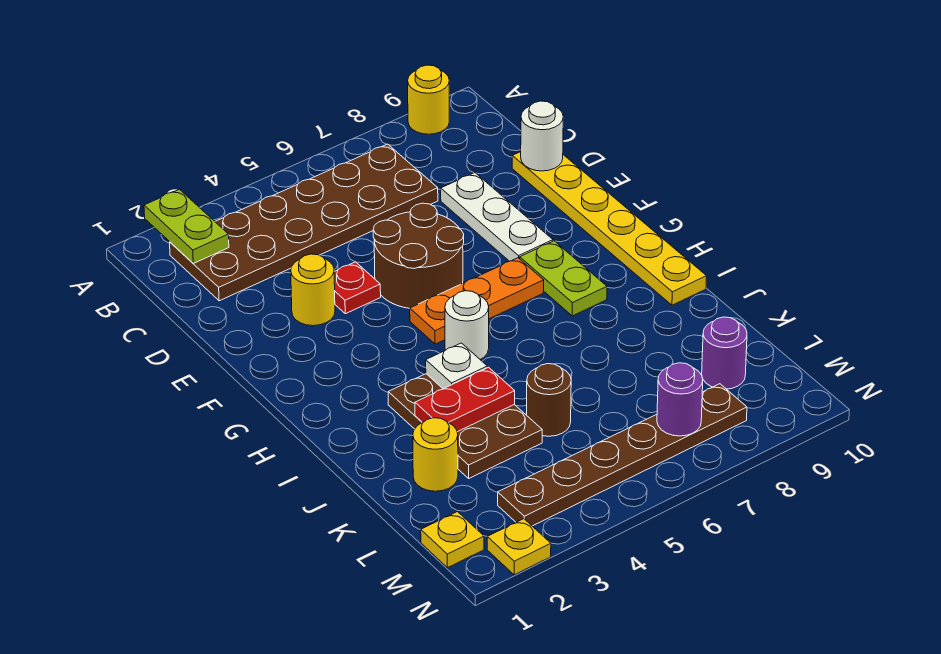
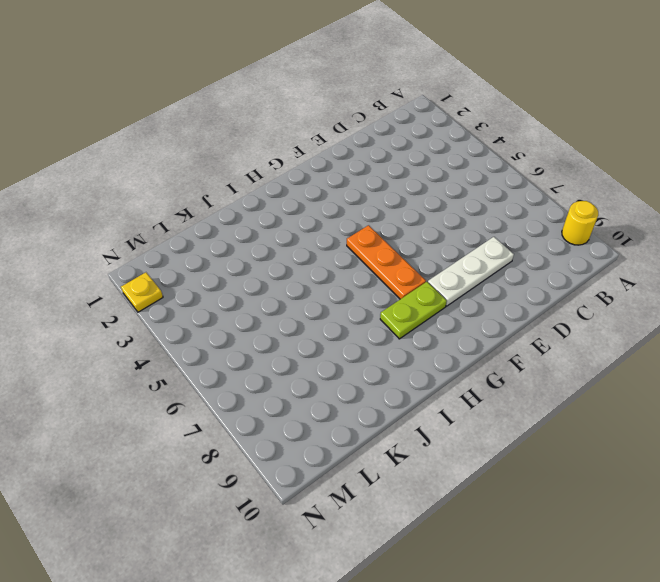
none -> brown plate B2:C7 level 1
none -> yellow plate D10:I10 level 1
none -> yellow round brick E3 level 1

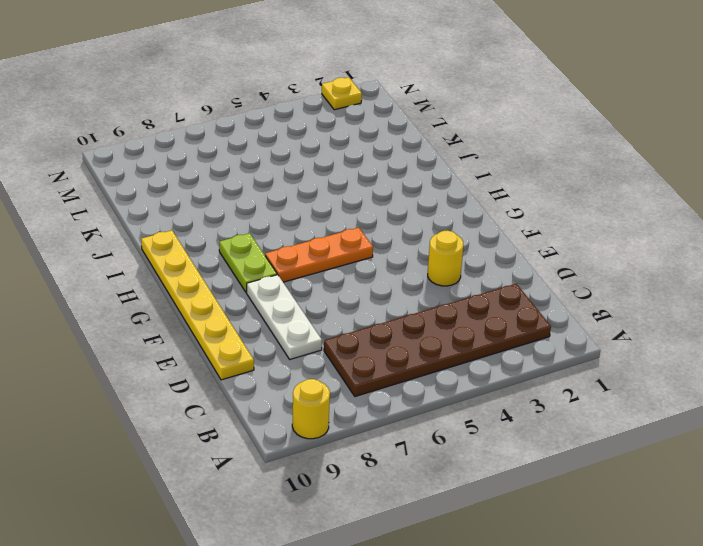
none -> red plate E4 level 1
none -> brown round brick E5:F6 level 1
none -> white round brick H5 level 1

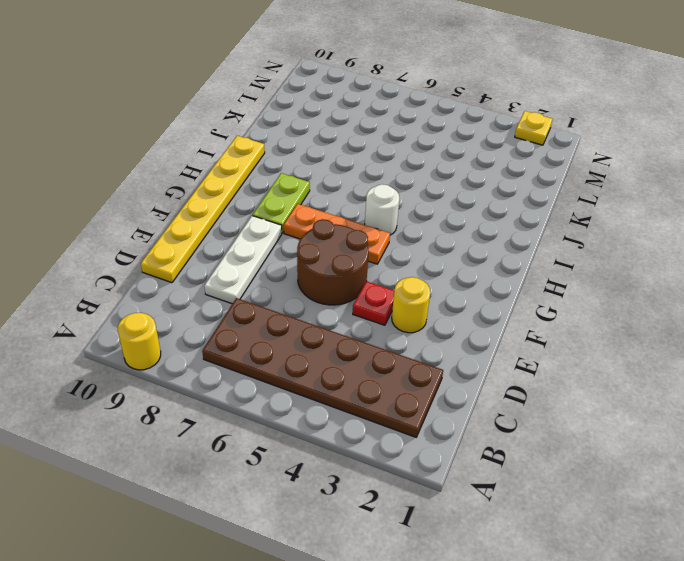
none -> brown plate I3:K4 level 1
none -> yellow round brick K2 level 1
none -> brown round brick K5 level 1

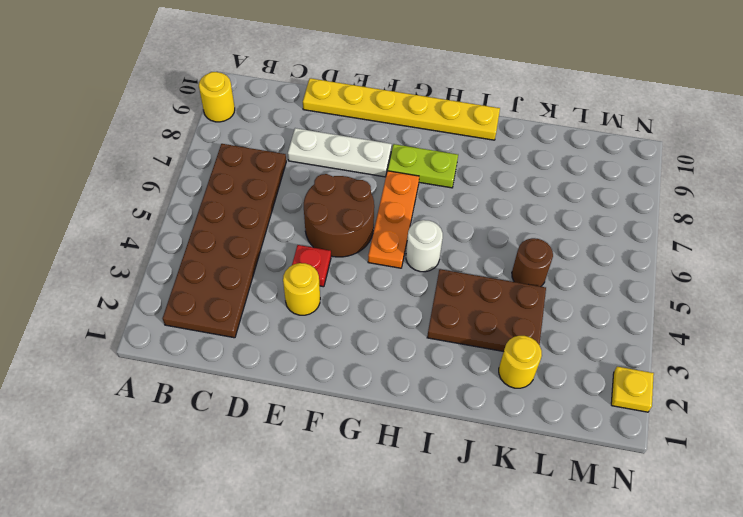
none -> purple round brick L9 level 1
none -> yellow plate M1 level 1
none -> brown plate M3:M8 level 1

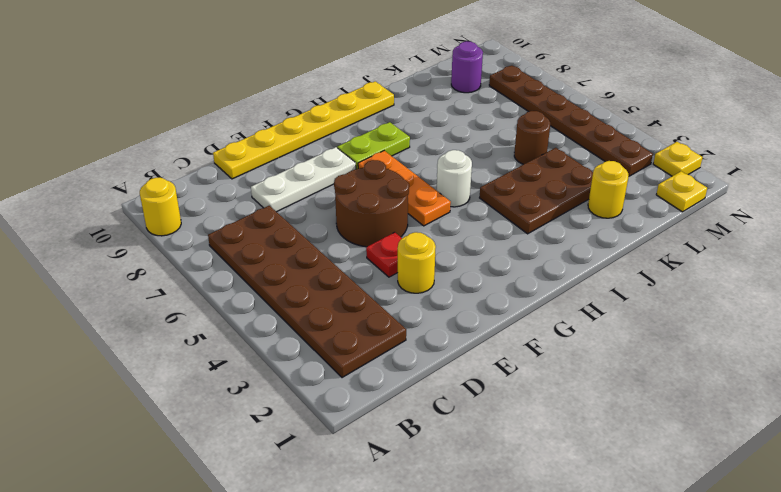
none -> lime plate A2:B2 level 2
none -> white round brick D10 level 2
none -> white plate I4 level 2

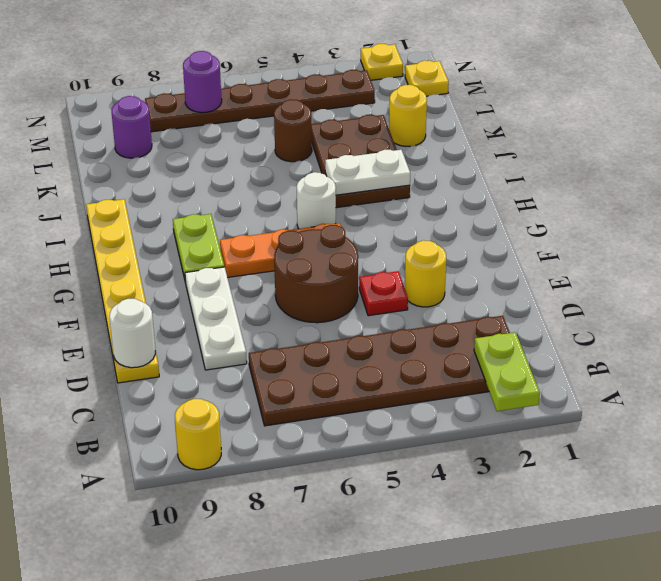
white plate I3:I4 level 2 -> white plate I4 level 2
none -> red plate J3:J4 level 2

